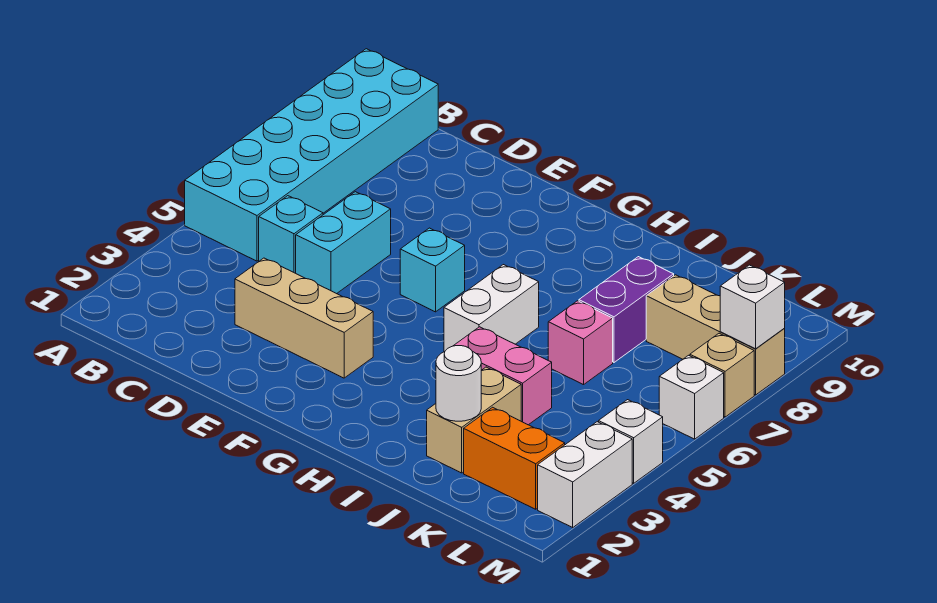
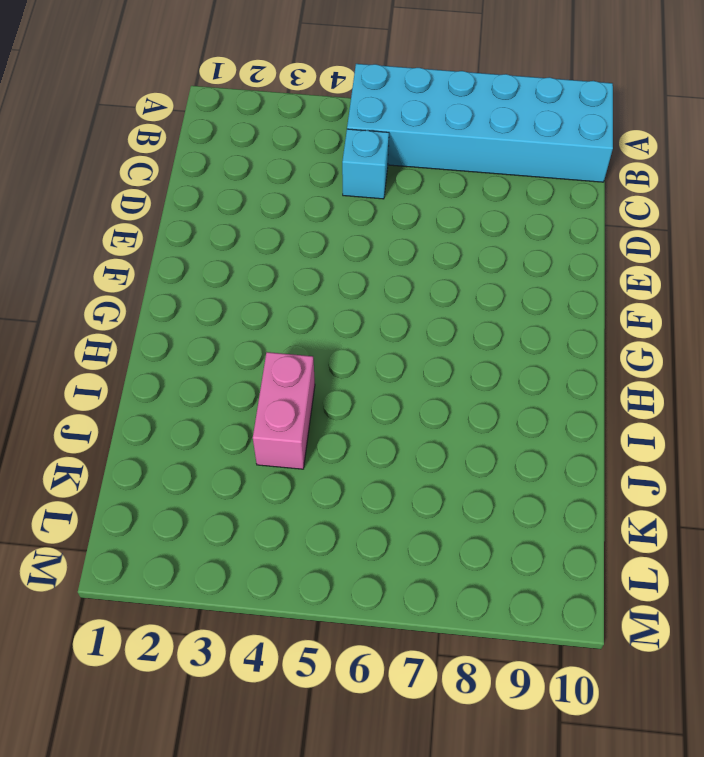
none -> tan brick D3:F3 level 1
none -> cyan brick D5:D6 level 1
none -> cyan brick F6 level 1

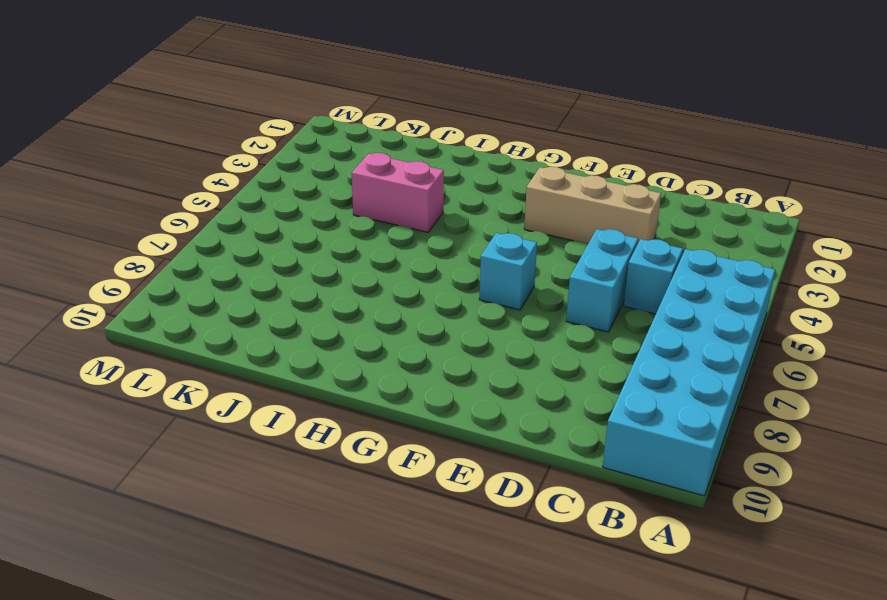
none -> white brick H5:H6 level 1
none -> tan brick J2:J3 level 1
none -> pink brick J6 level 1

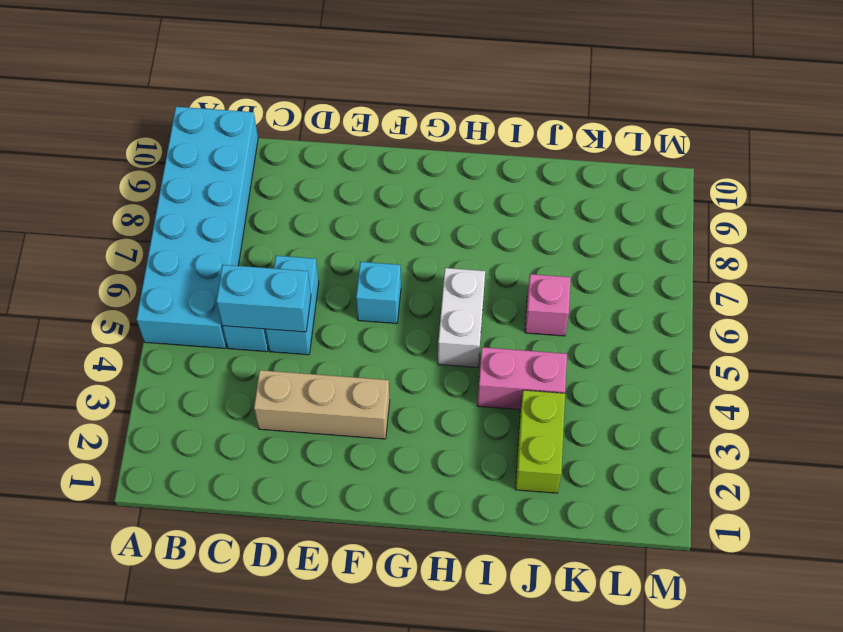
cyan brick C5:D5 level 2 -> none
lime brick J2:J3 level 1 -> tan brick J2:J3 level 1
none -> purple brick J7:J8 level 1
none -> orange brick K2:L2 level 1
none -> tan brick K8:M8 level 1

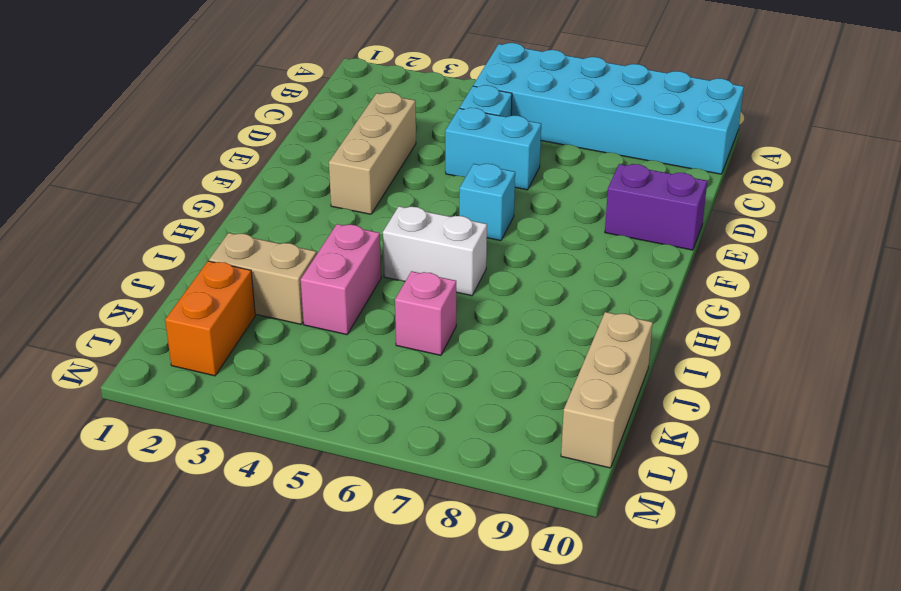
purple brick E9:E10 level 1 -> purple brick J7:J8 level 1
tan brick J10:L10 level 1 -> tan brick K8:M8 level 1
none -> white brick M2:M3 level 1
none -> white brick M4 level 1
none -> white brick M6 level 1

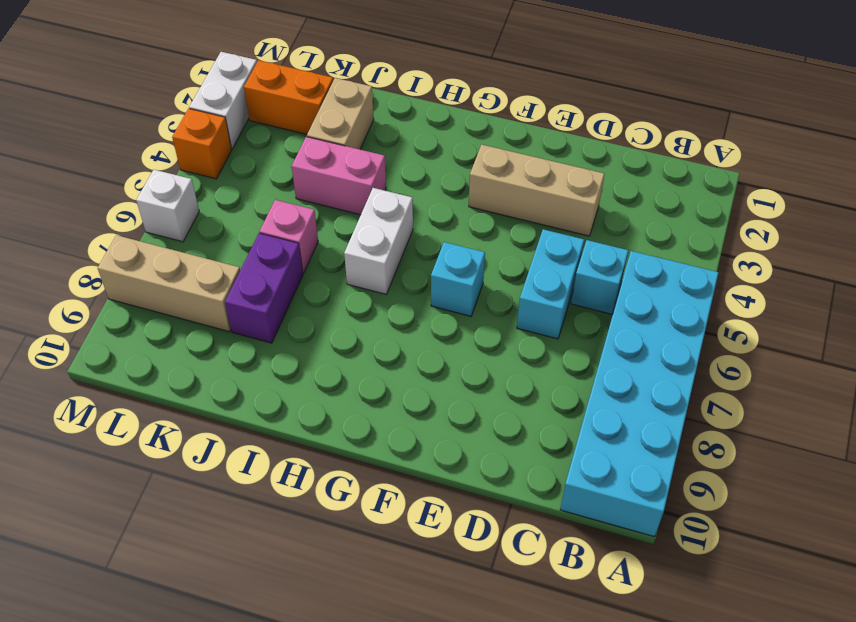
orange brick M4 level 1 -> white brick M4 level 1
none -> tan brick M7 level 1
none -> white round brick J2 level 2
none -> white brick M8 level 2

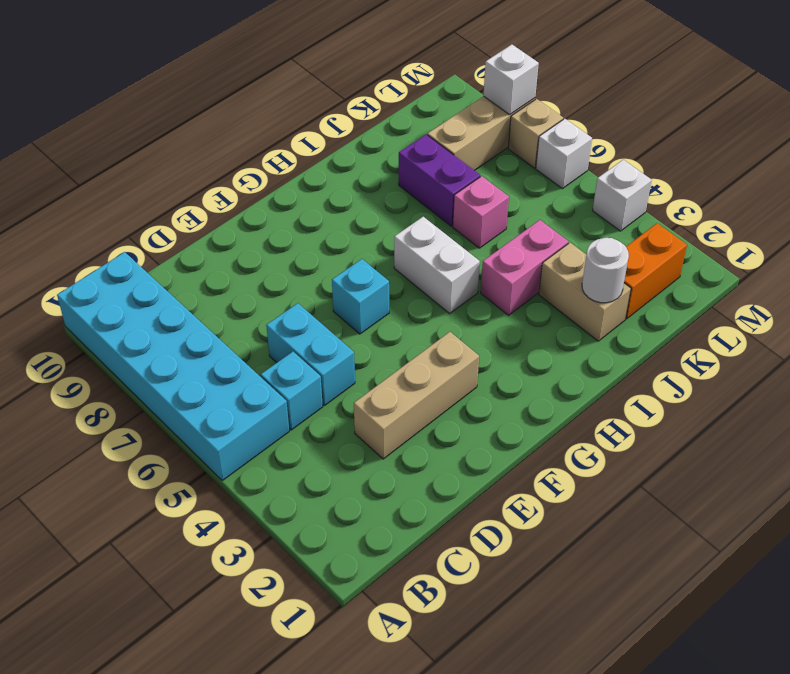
none -> white brick M2:M3 level 1

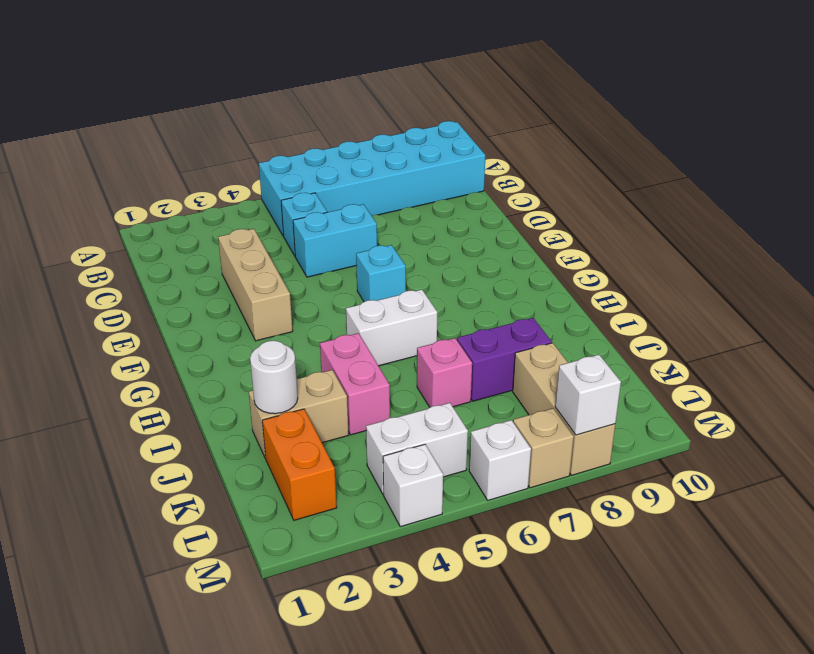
white brick L4:L5 level 1 -> white brick M2:M3 level 1

